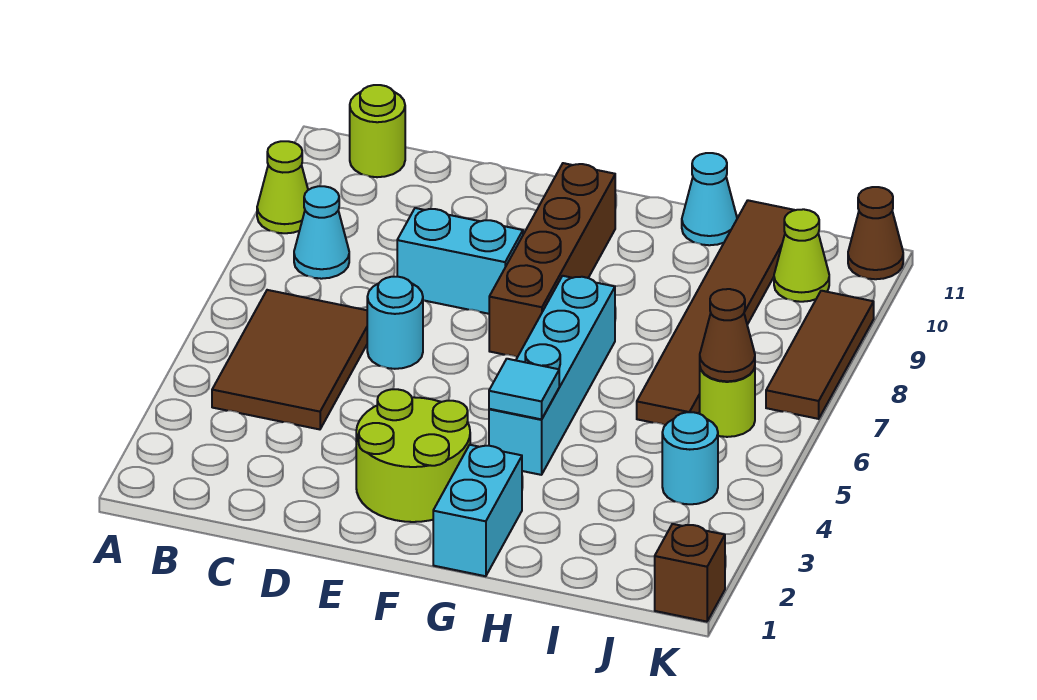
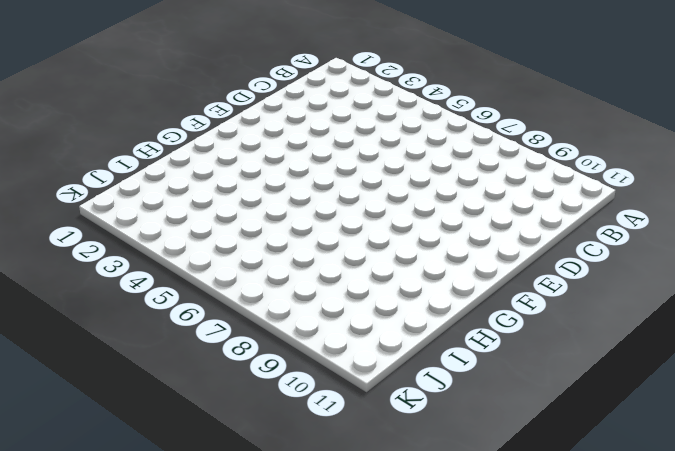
none -> lime cone A9 level 1
none -> brown tile B4:C6 level 1
none -> cyan cone B8 level 1

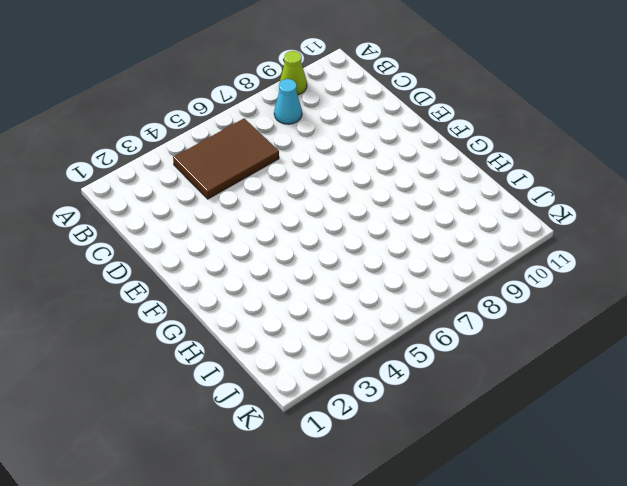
none -> lime round brick B11 level 1
none -> cyan round brick D6 level 1
none -> cyan brick D8:E8 level 1

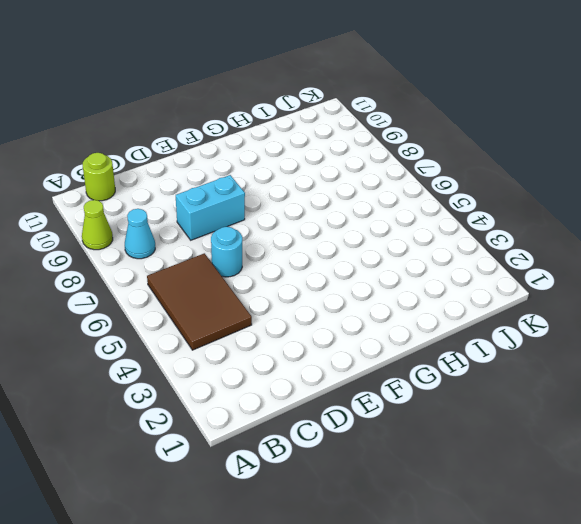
none -> lime round brick E2:F3 level 1
none -> brown brick F7:F10 level 1
none -> cyan brick G1:G2 level 1

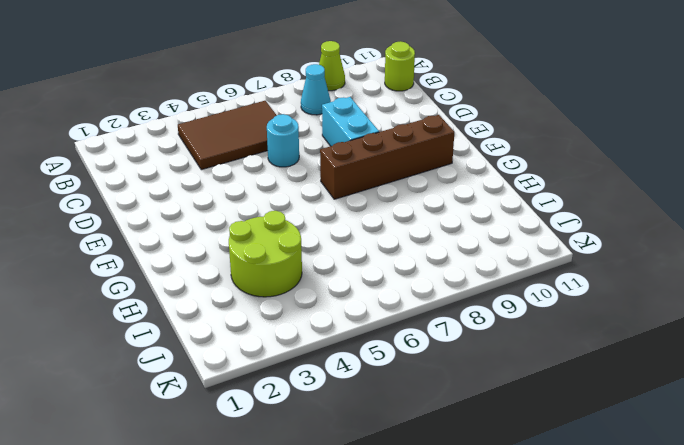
lime round brick H3:I4 level 1 -> lime round brick E2:F3 level 1
none -> cyan brick G1:G2 level 1
none -> cyan brick G4:G7 level 1
none -> cyan cone H11 level 1

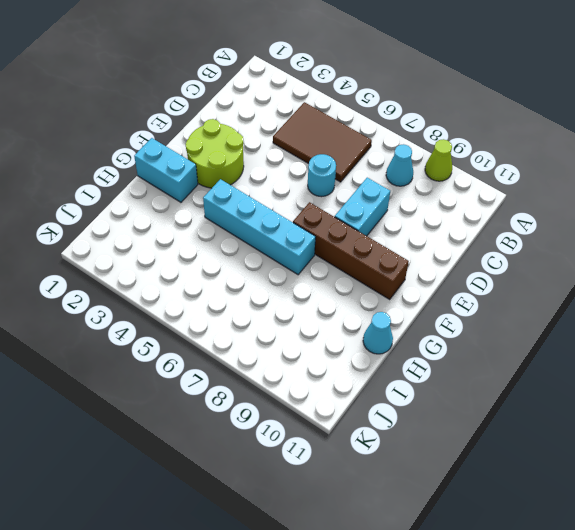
none -> lime round brick B11 level 1
none -> brown tile I6:I11 level 1
none -> cyan round brick J4 level 1

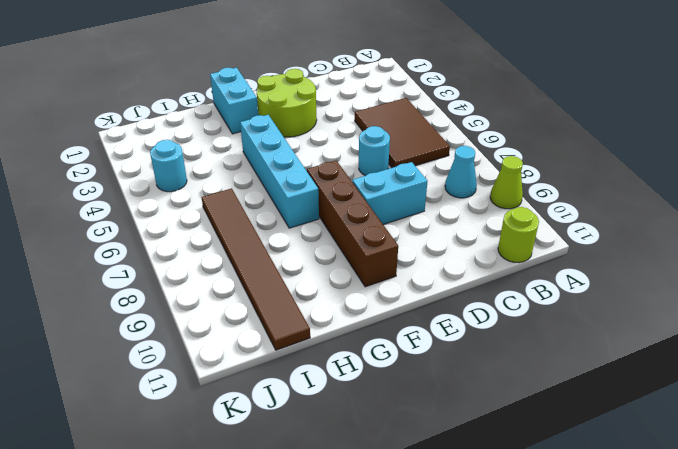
none -> cyan cone H11 level 1
none -> lime round brick J6 level 1
none -> lime cone J10 level 1

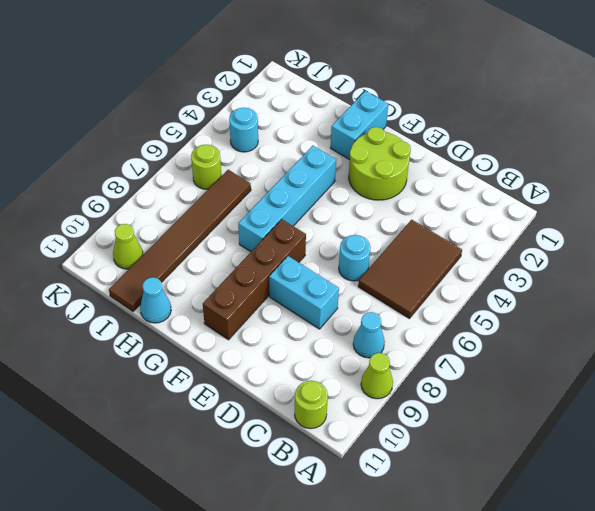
none -> brown brick K1 level 1
none -> brown tile K7:K9 level 1
none -> brown cone K11 level 1

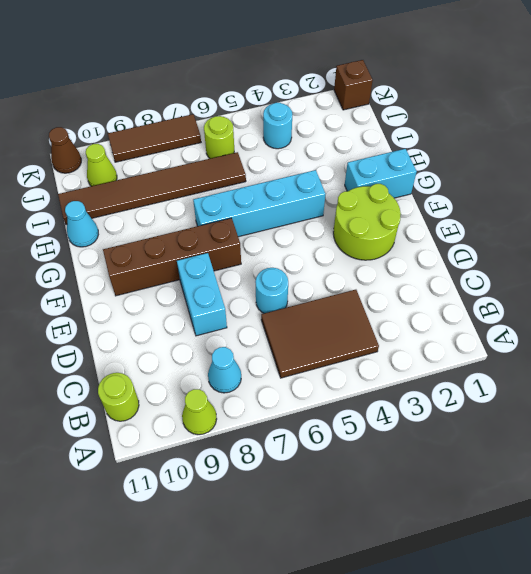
none -> cyan tile G4 level 2
none -> brown cone J6 level 2

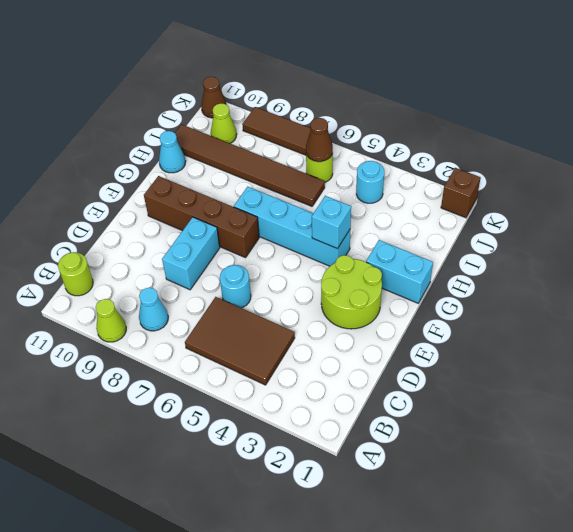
cyan brick G4 level 2 -> cyan tile G4 level 2

